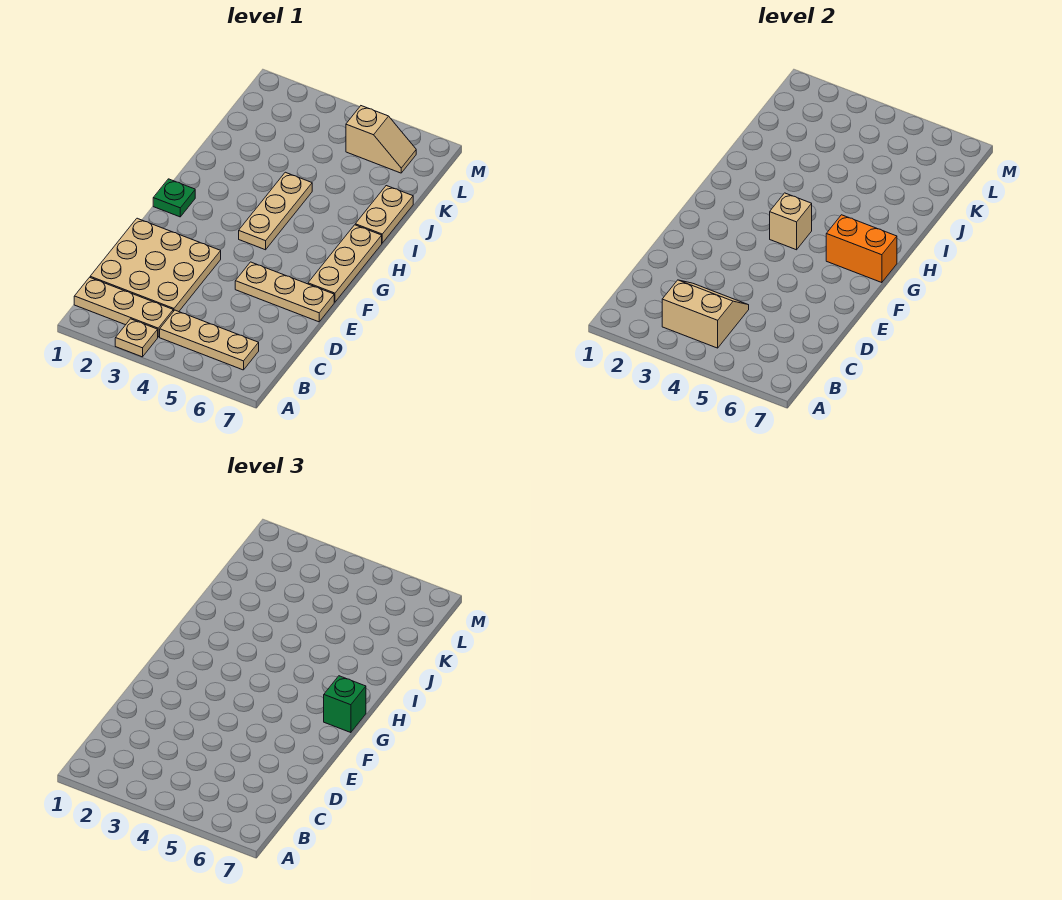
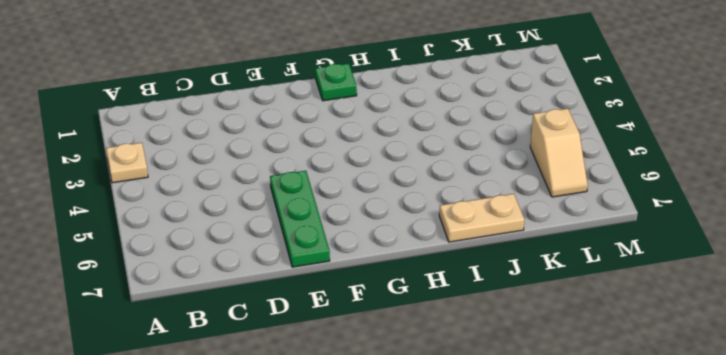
green plate E5:E7 level 1 -> tan plate E5:E7 level 1
none -> tan plate B1:B3 level 1
none -> tan plate B4:B6 level 1
none -> tan plate C1:E3 level 1

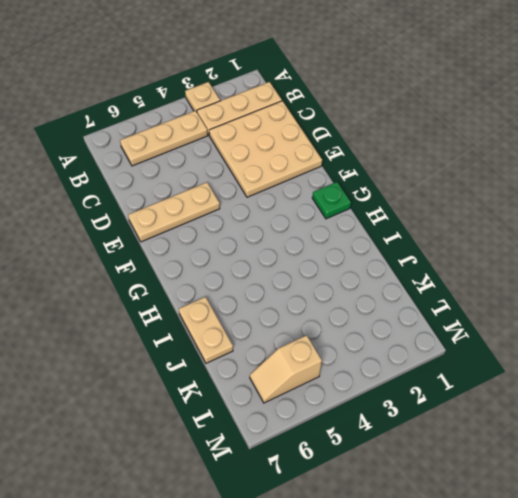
none -> tan plate F7:H7 level 1
none -> tan plate G4:I4 level 1
none -> tan slope B3:C4 level 2 top B

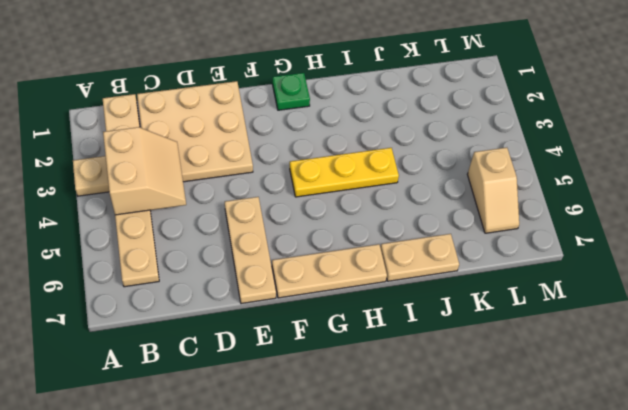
yellow plate G4:I4 level 1 -> tan plate G4:I4 level 1
none -> tan brick G4 level 2
none -> orange brick G6:G7 level 2
none -> green brick G7 level 3

